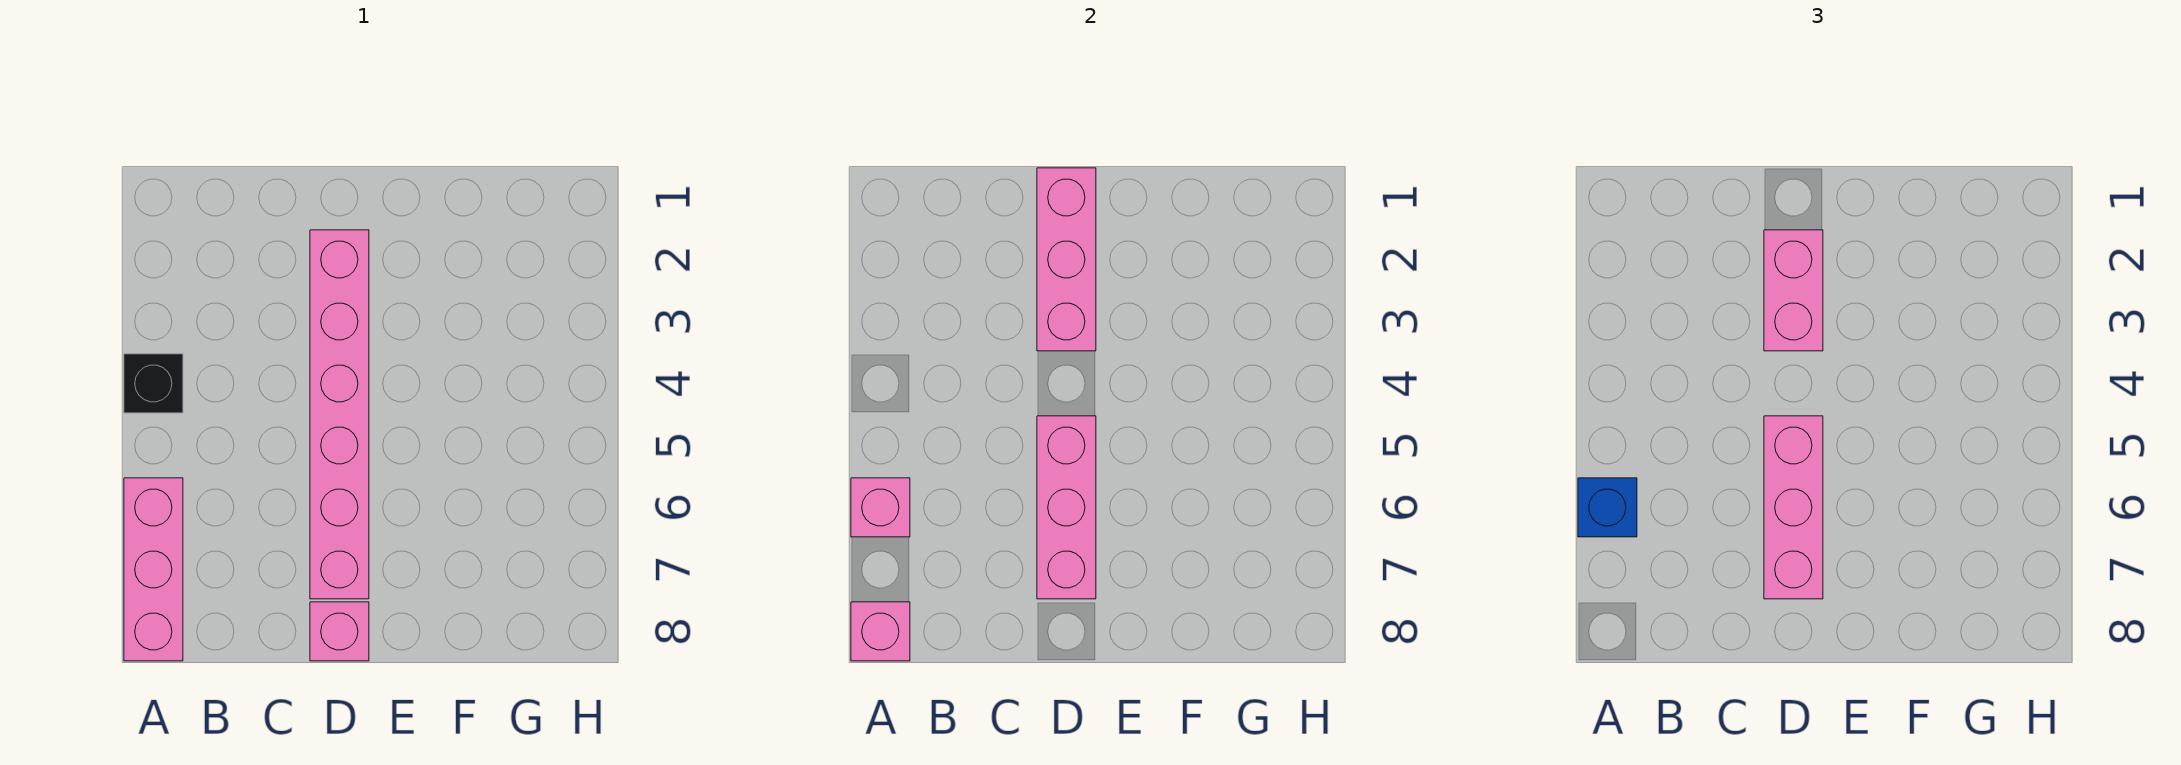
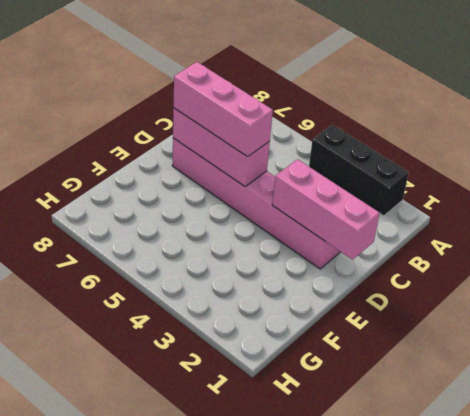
black brick A2:A4 level 1 -> black brick A4 level 1
none -> pink brick A6:A8 level 1
none -> pink brick D8 level 1

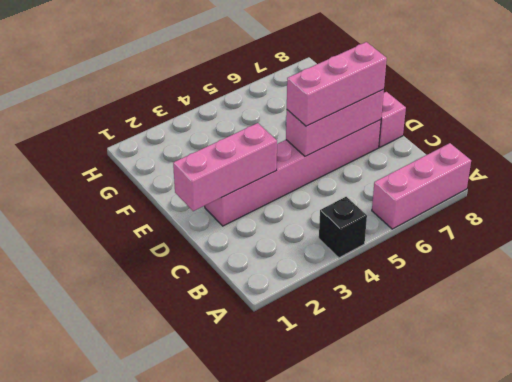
none -> pink brick A6 level 2
none -> pink brick A8 level 2

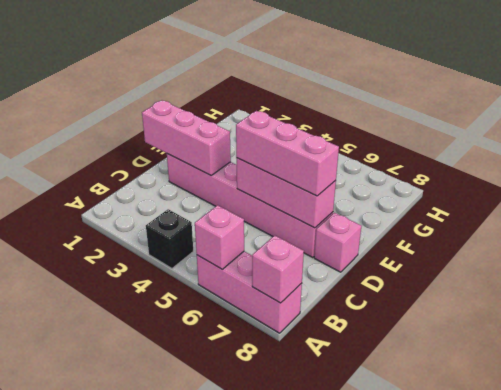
none -> blue brick A6 level 3
none -> pink brick D2:D3 level 3

